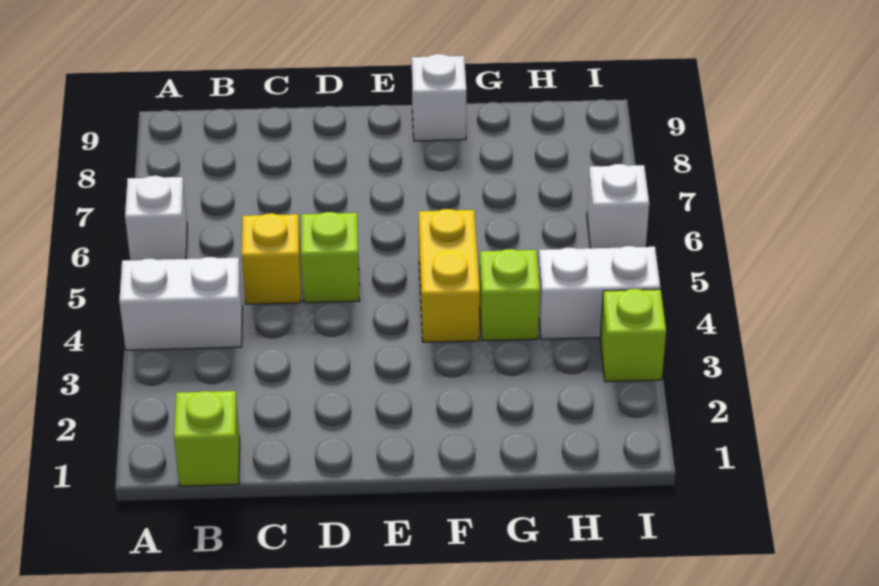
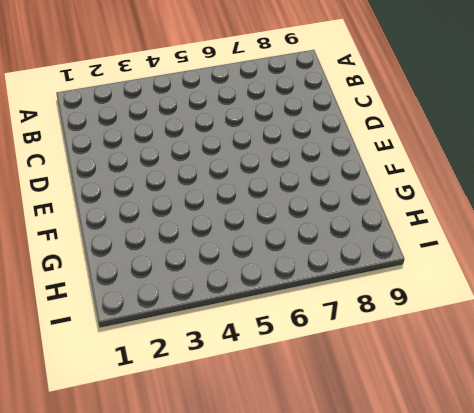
none -> white brick A4:B4 level 1
none -> white brick A6 level 1

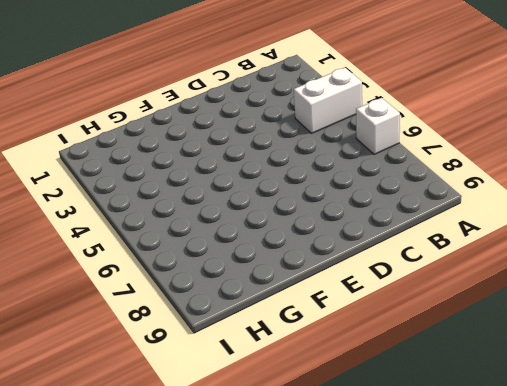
none -> lime brick B1 level 1
none -> yellow brick C5 level 1

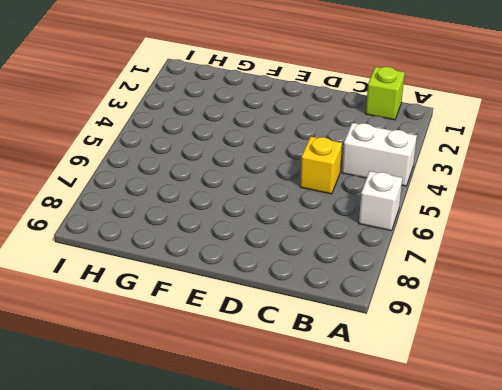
none -> lime brick D5 level 1
none -> yellow brick F4:F5 level 1

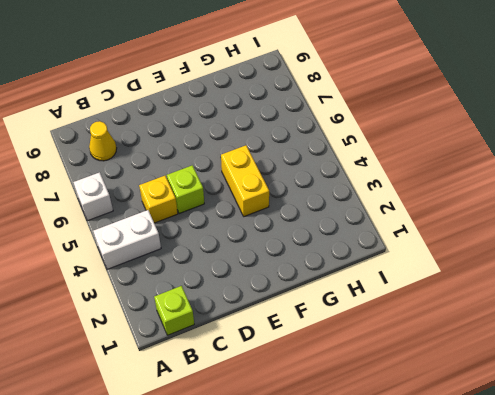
yellow cone B8 level 1 -> none
none -> white brick F9 level 1
none -> lime brick G4 level 1

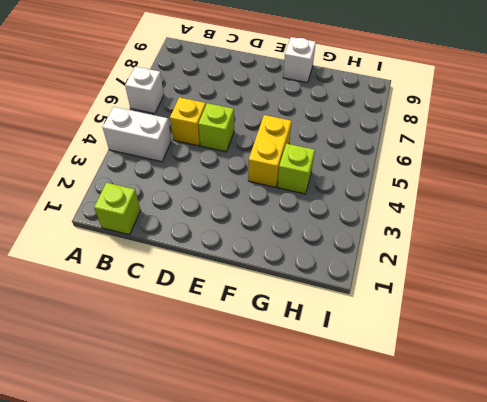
none -> white brick H4:I4 level 1
none -> lime brick I3 level 1

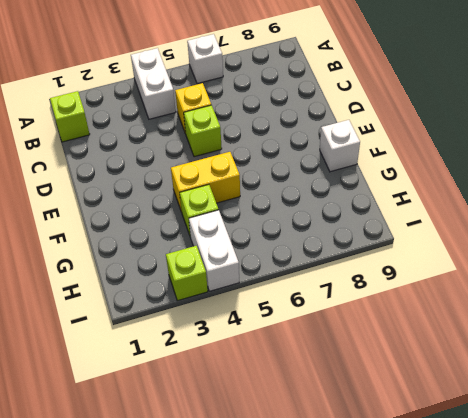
none -> white brick I6 level 1

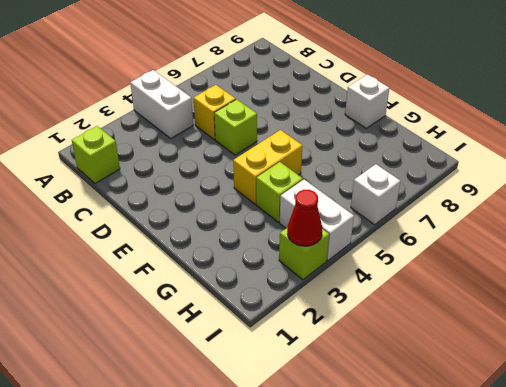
red cone I3 level 2 -> none
none -> white brick A6 level 1

